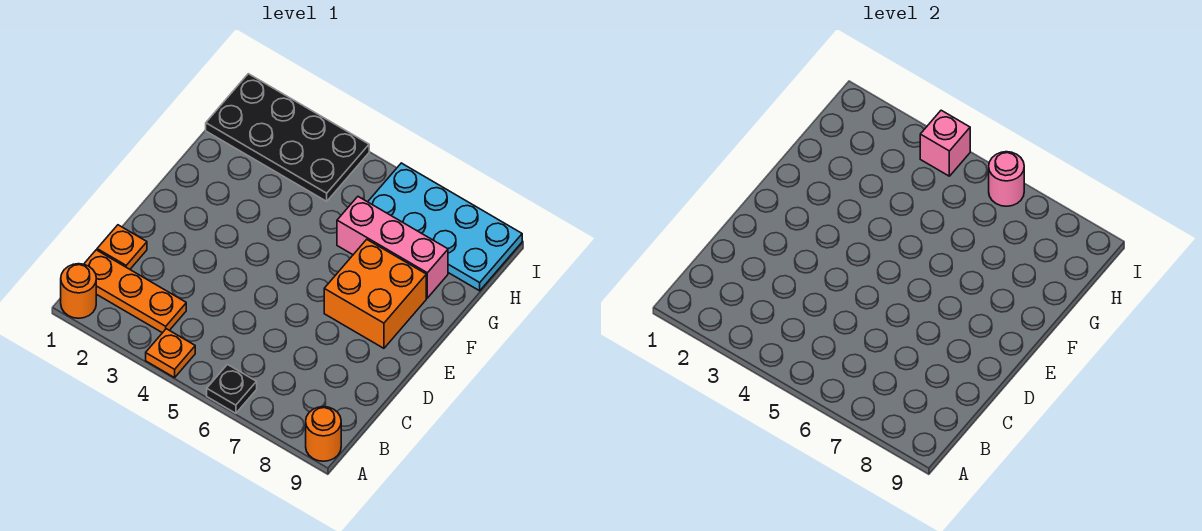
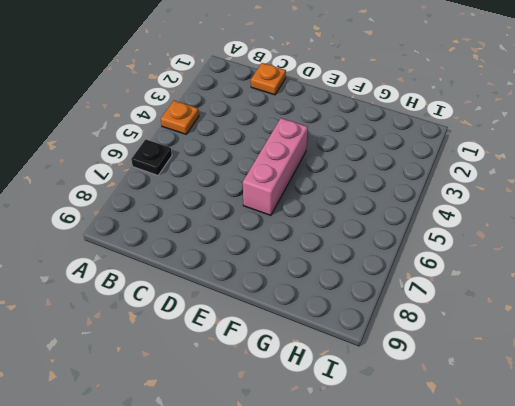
pink brick E4:E6 level 1 -> pink brick G6:G8 level 1
none -> orange round brick A1 level 1
none -> orange round brick A9 level 1
none -> orange plate B1:B3 level 1

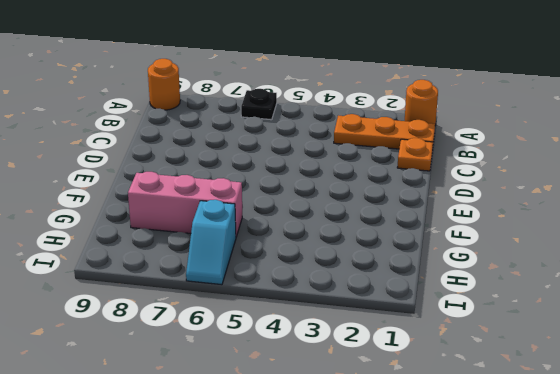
cyan slope H6:I6 level 1 top H -> cyan plate H6:I9 level 1
none -> orange plate A4 level 1
none -> orange brick E7:F8 level 1
none -> black plate H1:I4 level 1

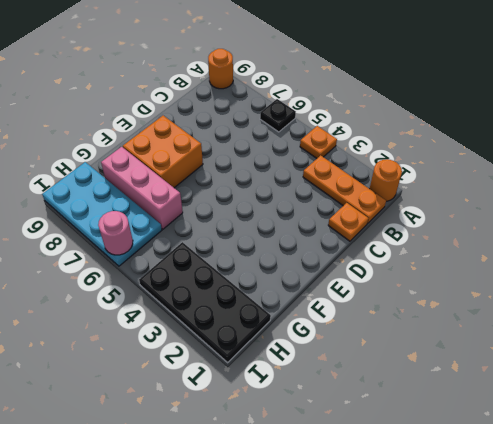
none -> pink brick I4 level 2

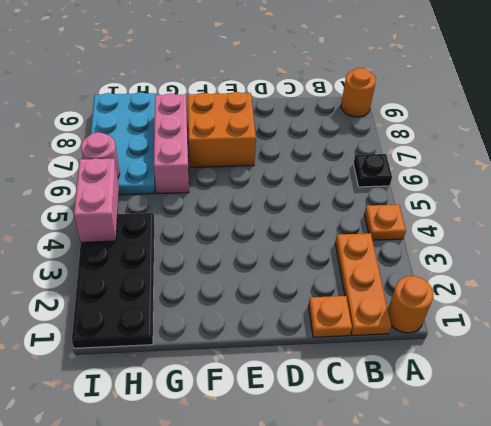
pink brick I4:I5 level 2 -> pink brick I4 level 2

